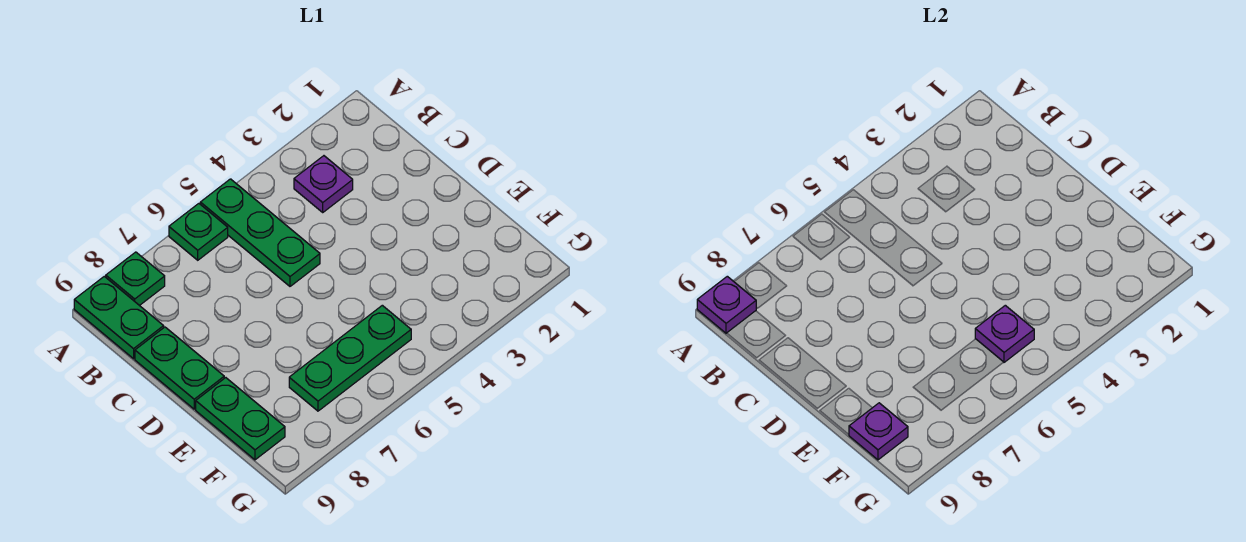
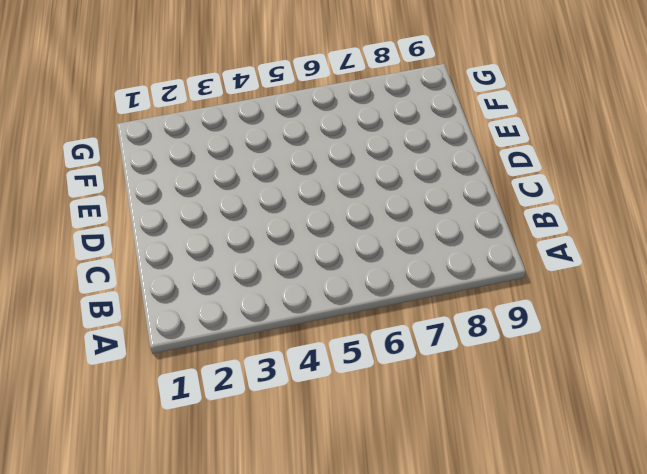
none -> green plate A5:C5 level 1
none -> green plate A6 level 1

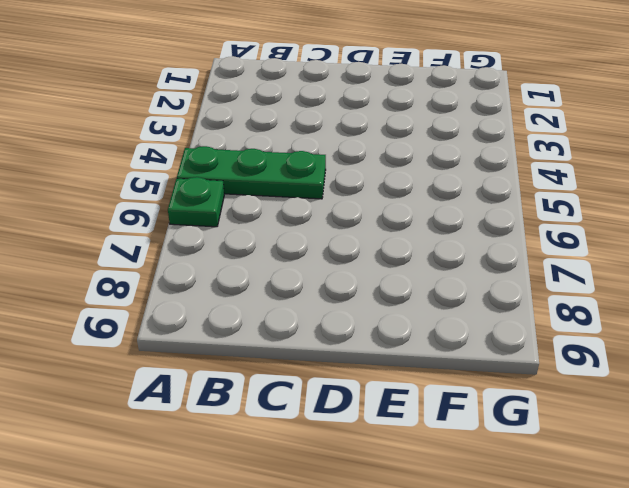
none -> green plate A8 level 1
none -> green plate A9:B9 level 1

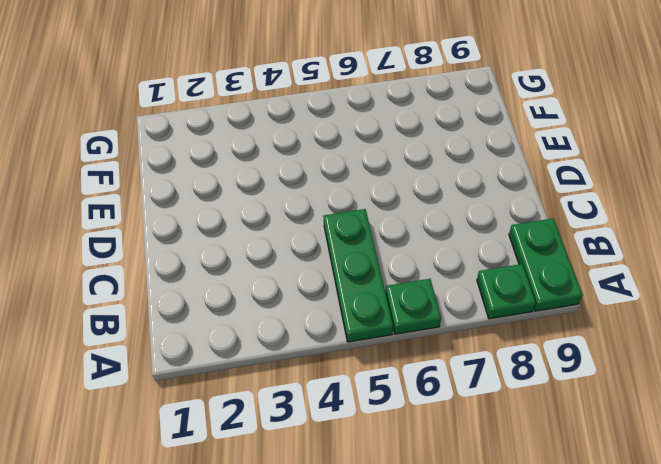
none -> purple plate B3 level 1
none -> green plate C9:D9 level 1

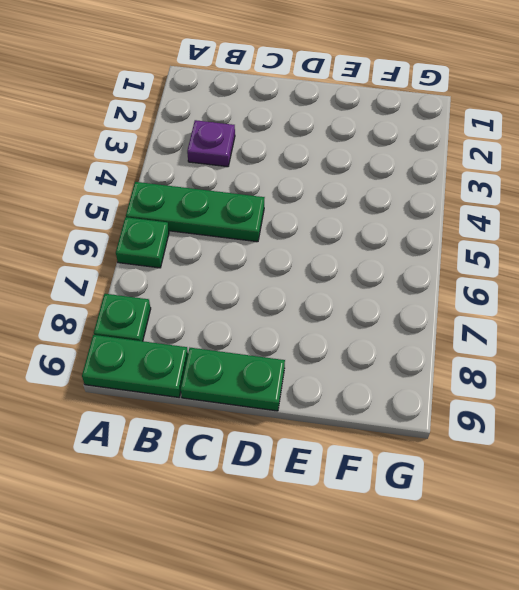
none -> green plate E9:F9 level 1
none -> green plate F5:F7 level 1

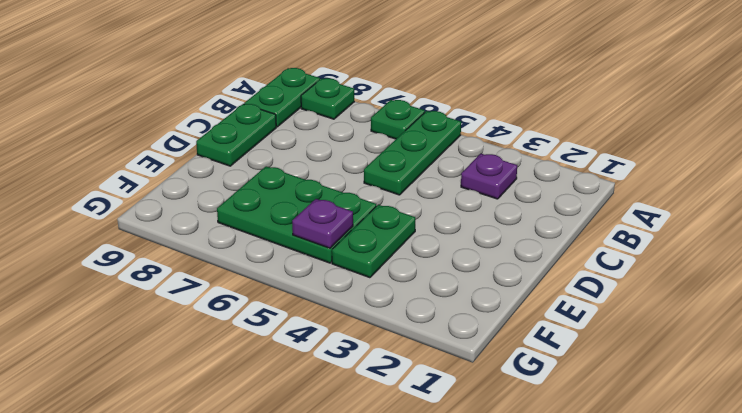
green plate E4:F4 level 1 -> green plate E9:F9 level 1
green plate E5:F7 level 1 -> green plate F5:F7 level 1
none -> purple plate A9 level 2
none -> purple plate F9 level 2

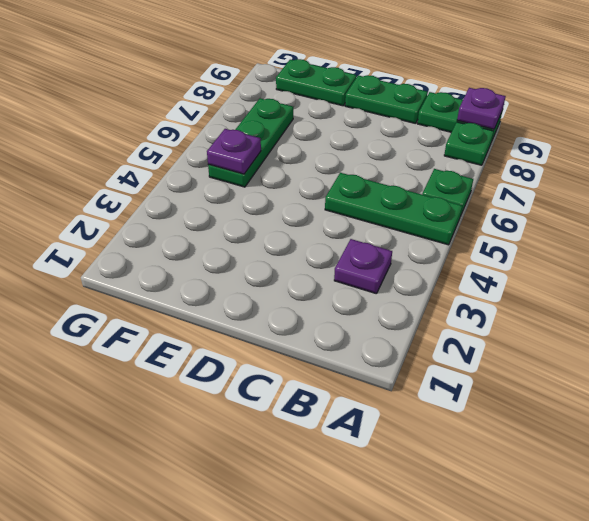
none -> purple plate F9 level 2

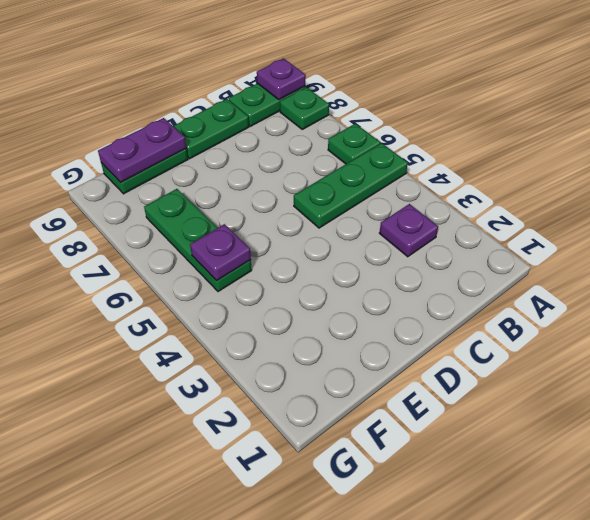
purple plate E9:F9 level 2 -> purple plate F9 level 2

